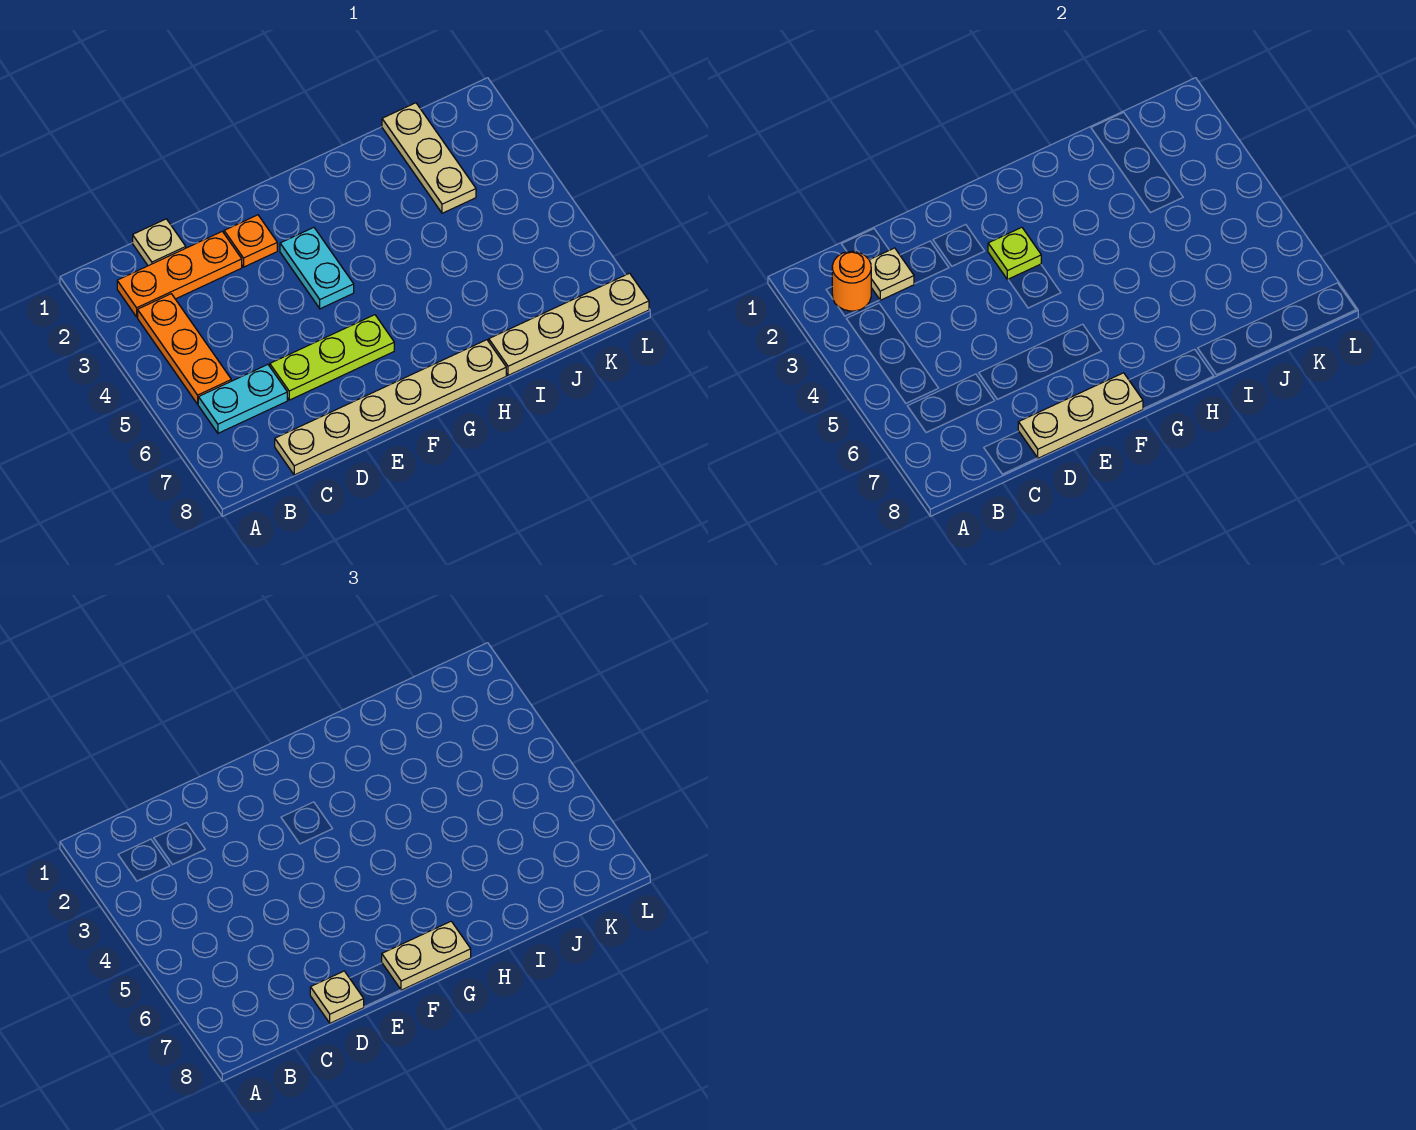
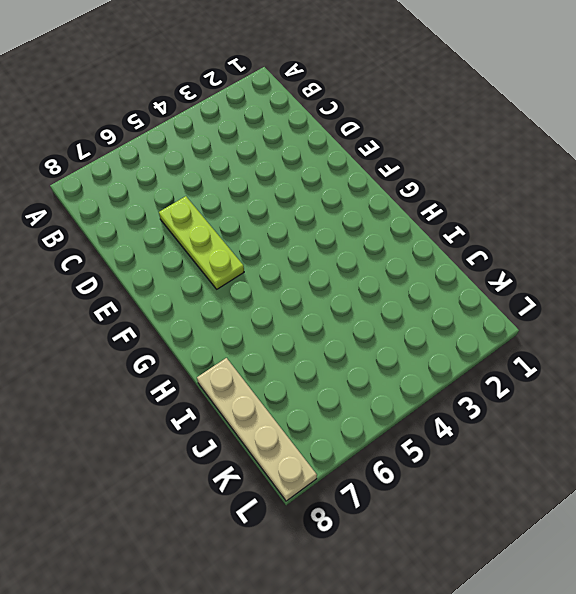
none -> orange plate B2:D2 level 1
none -> orange plate B3:B5 level 1
none -> cyan plate B6:C6 level 1

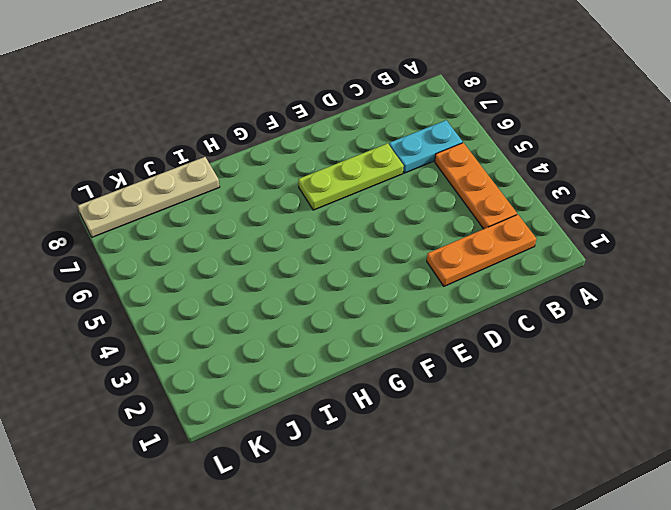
none -> tan plate C1 level 1
none -> tan plate C8:H8 level 1
none -> orange plate E2 level 1

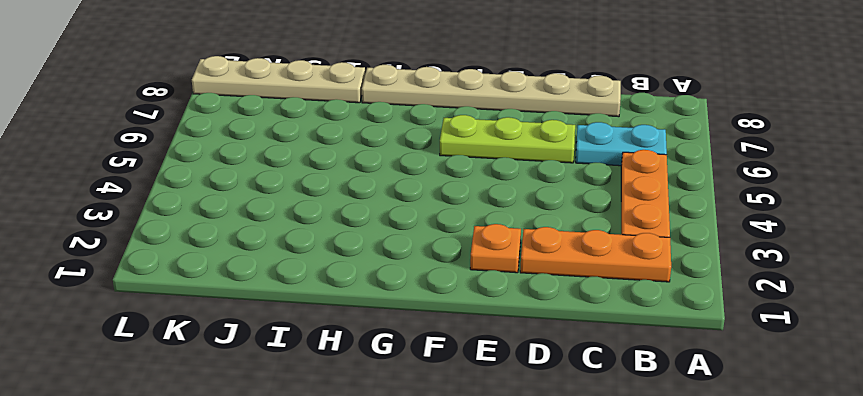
none -> tan plate C1 level 1
none -> cyan plate F3:F4 level 1
none -> tan plate J1:J3 level 1

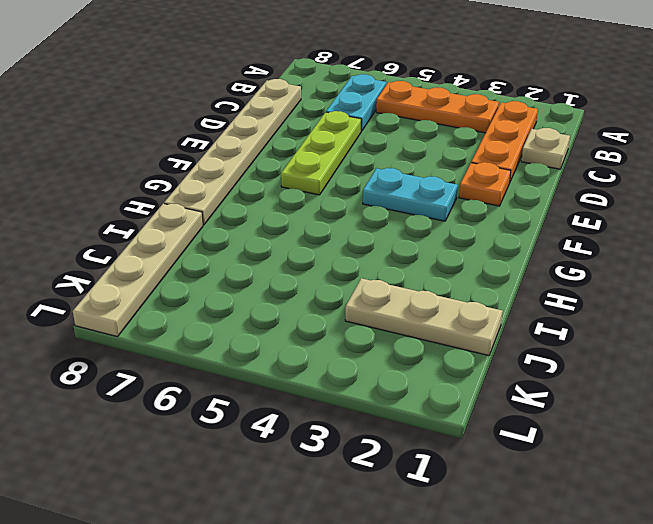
none -> orange round brick B2 level 2
none -> tan plate C2 level 2
none -> tan plate D8:F8 level 2

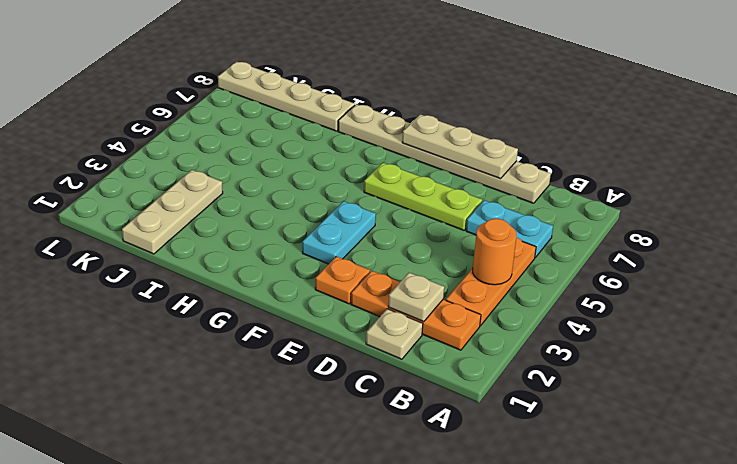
orange round brick B4 level 2 -> orange round brick B2 level 2
none -> lime plate F3 level 2
none -> tan plate D8 level 3
none -> tan plate F8:G8 level 3

